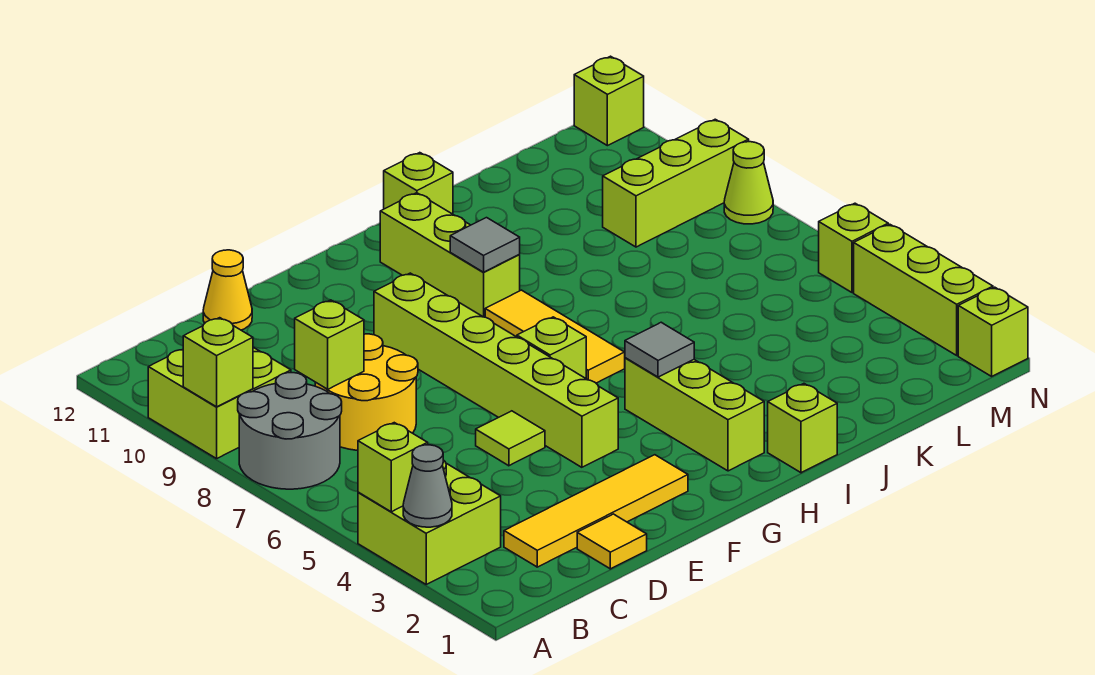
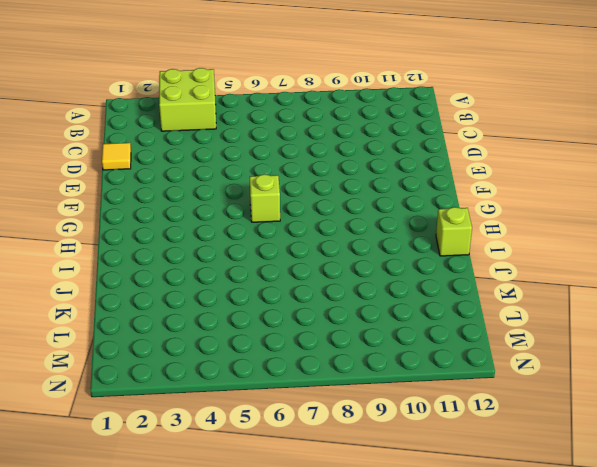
none -> grey round brick A7:B8 level 1
none -> lime brick A9:B10 level 1
none -> yellow tile C2:F2 level 1

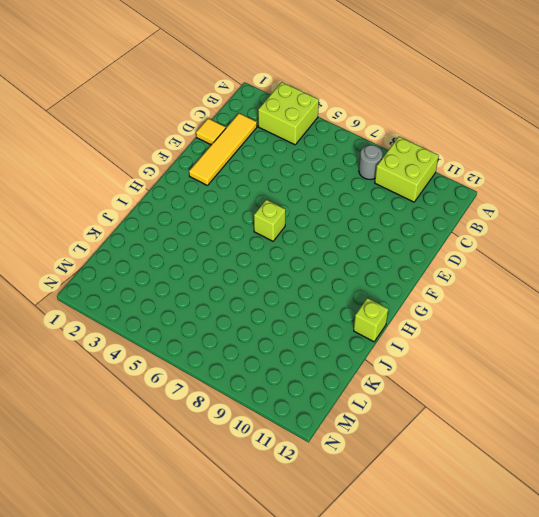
grey round brick B8 level 1 -> grey round brick A7:B8 level 1
none -> yellow round brick C7:D8 level 1
none -> yellow cone D12 level 1
none -> lime tile E5 level 1

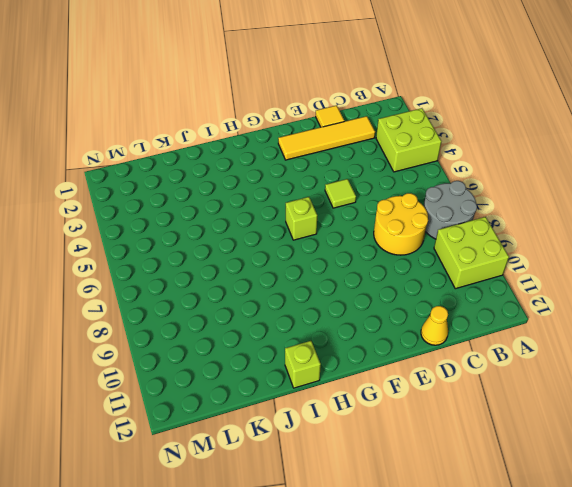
none -> lime brick F4:F9 level 1
none -> lime brick H2:H4 level 1
none -> yellow tile H6:H8 level 1

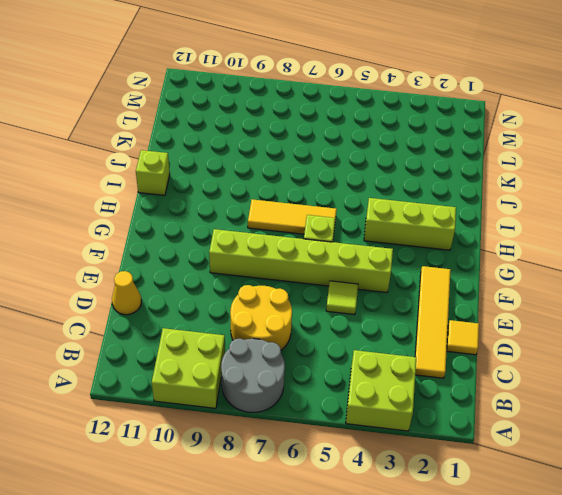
none -> lime brick H9:H11 level 1
none -> lime brick I1 level 1
none -> lime brick L9:N9 level 1

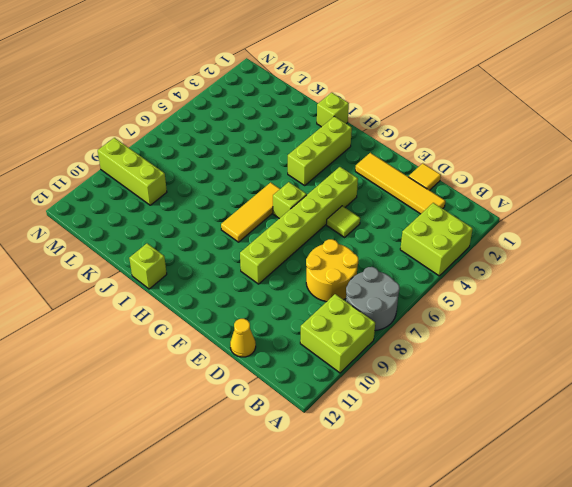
none -> lime brick H9:H11 level 1
none -> lime brick N1 level 1
none -> lime brick N2:N4 level 1

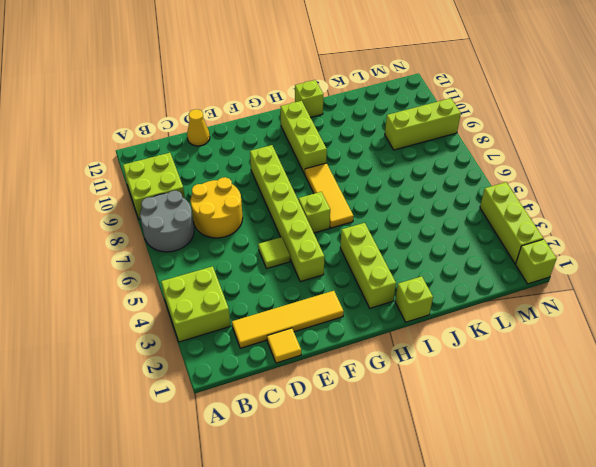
none -> lime brick N5 level 1
none -> lime cone N8 level 1
none -> lime brick N12 level 1

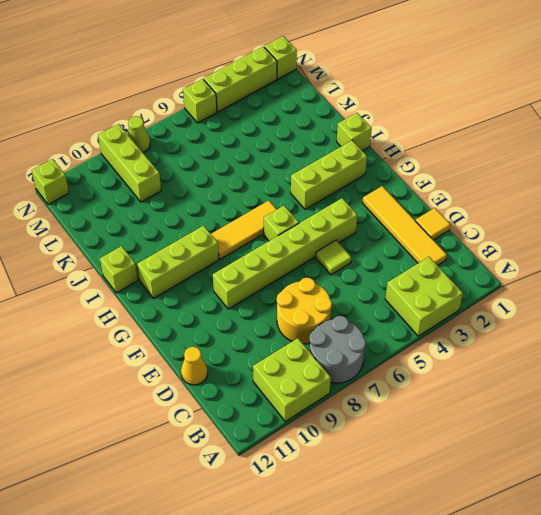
none -> grey cone A3 level 2
none -> lime brick A4 level 2
none -> lime brick A9 level 2

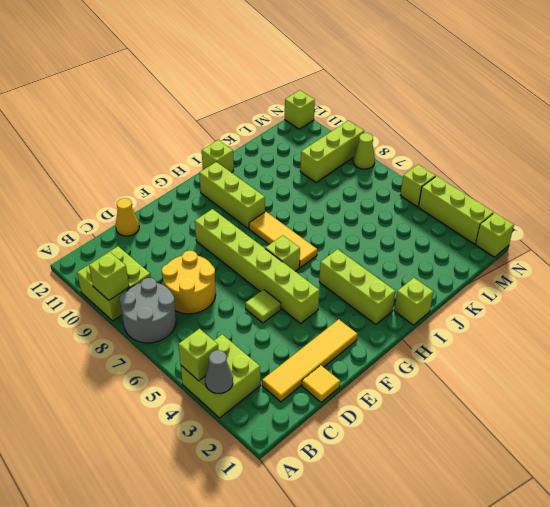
none -> lime brick C8 level 2
none -> grey tile H4 level 2
none -> grey tile H9 level 2

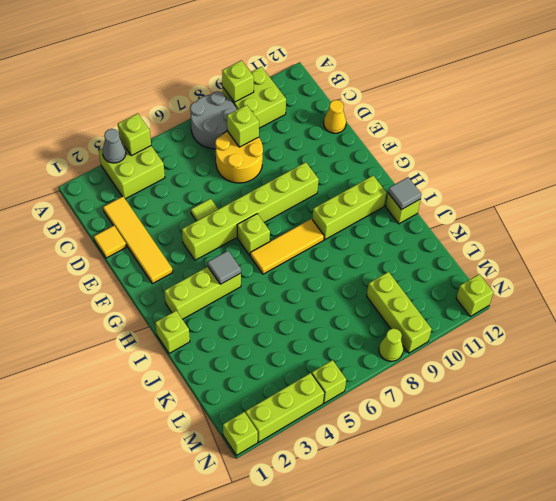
grey tile I12 level 2 -> grey tile H9 level 2

